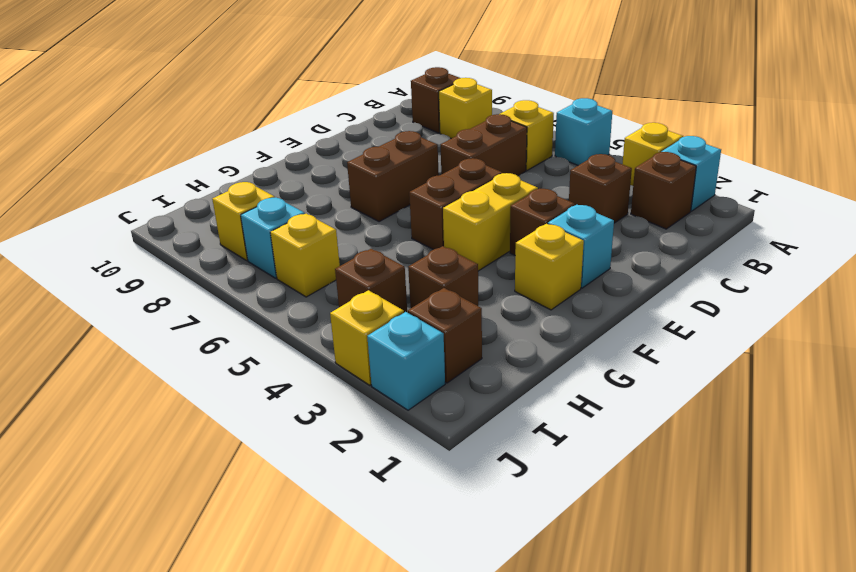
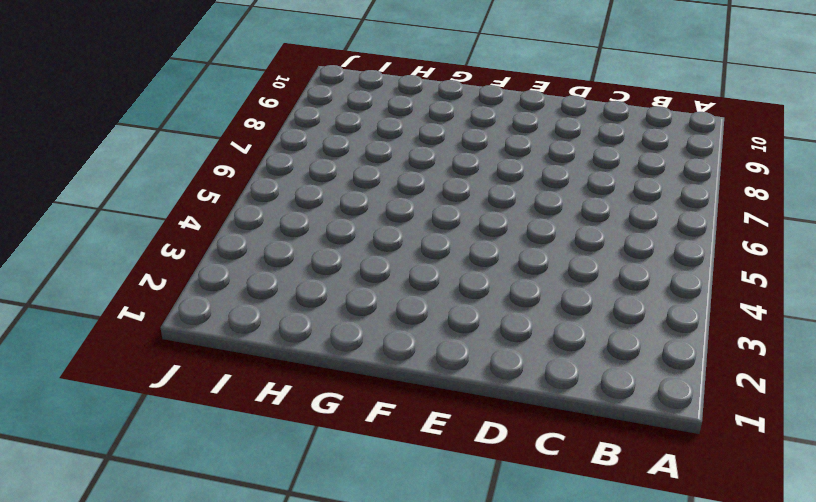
none -> cyan brick A2 level 1
none -> yellow brick A3 level 1
none -> cyan brick A5 level 1

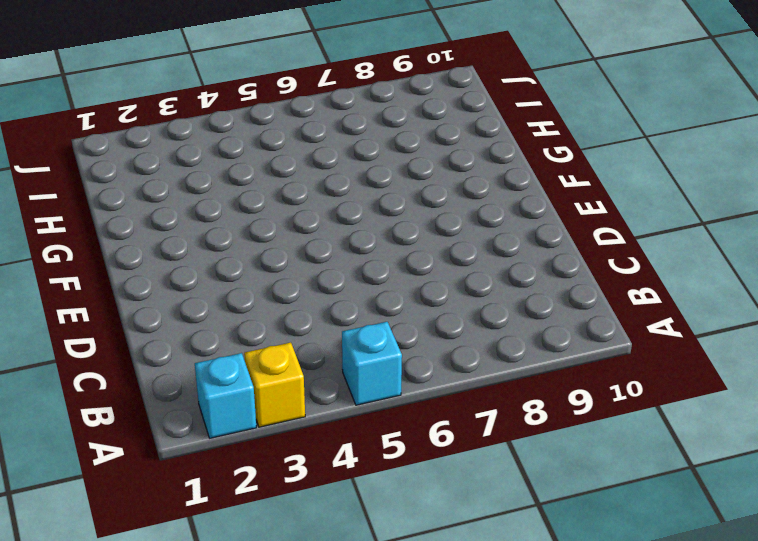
none -> brown brick B2 level 1
none -> yellow brick B6 level 1
none -> yellow brick B8 level 1

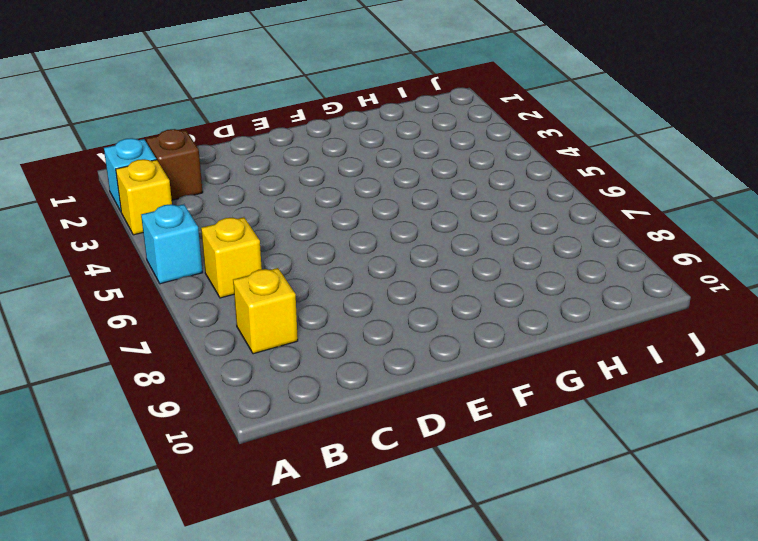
none -> brown brick B9 level 1
none -> brown brick C3 level 1
none -> brown brick C6:D6 level 1

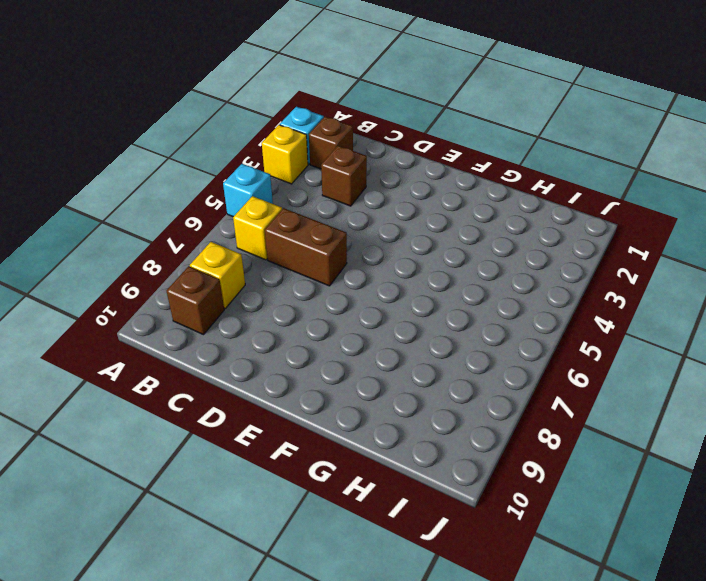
none -> cyan brick E2 level 1
none -> brown brick E3 level 1
none -> yellow brick E4:F4 level 1

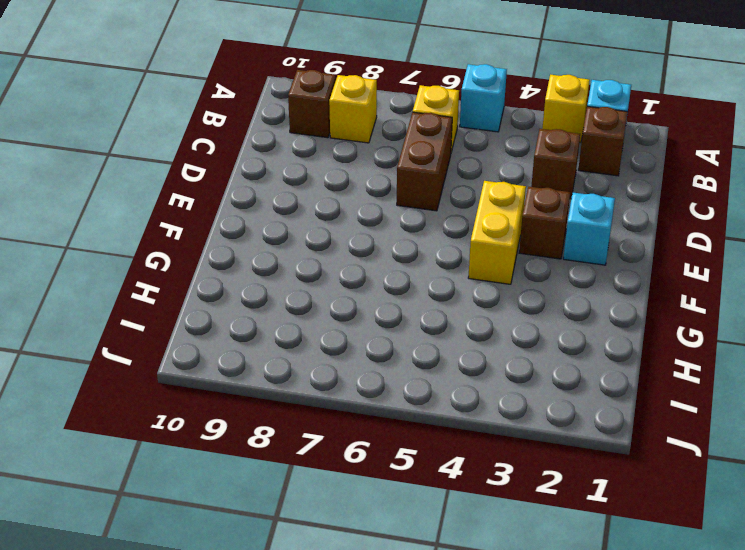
none -> brown brick E5:F5 level 1
none -> brown brick E7:F7 level 1
none -> yellow brick F2 level 1

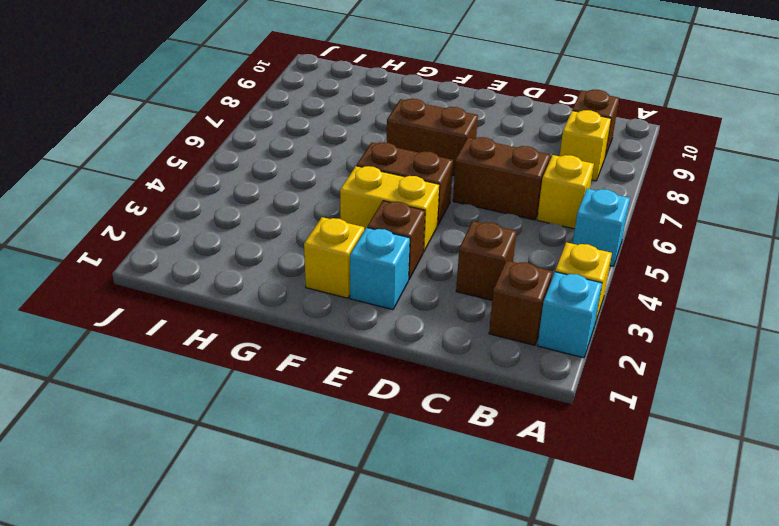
none -> brown brick H3 level 1
none -> brown brick I2 level 1
none -> brown brick I4 level 1

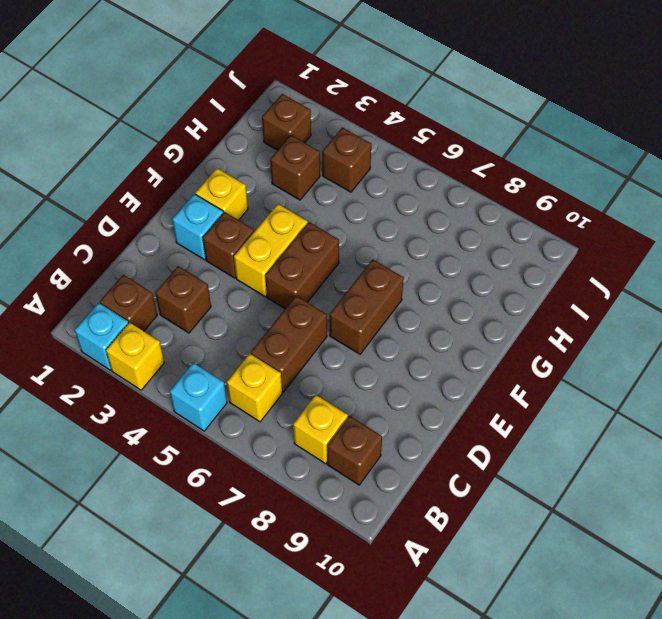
none -> yellow brick I6 level 1
none -> cyan brick I7 level 1
none -> yellow brick I8 level 1

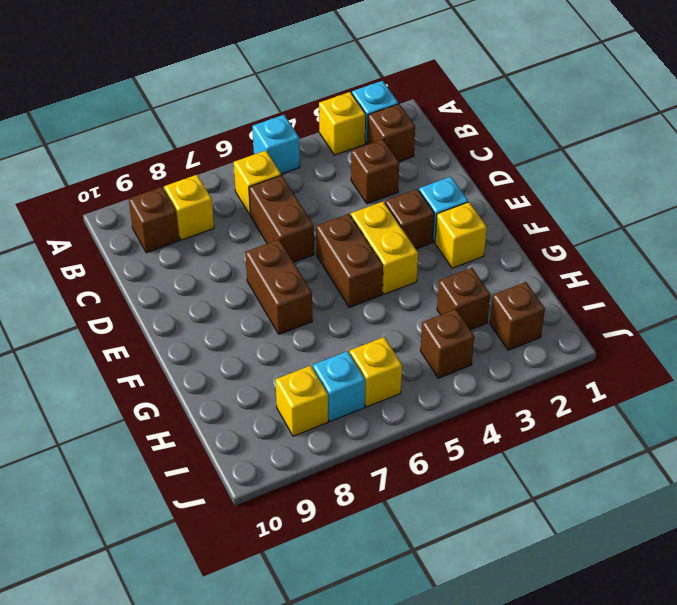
none -> cyan brick J2 level 1
none -> yellow brick J3 level 1

